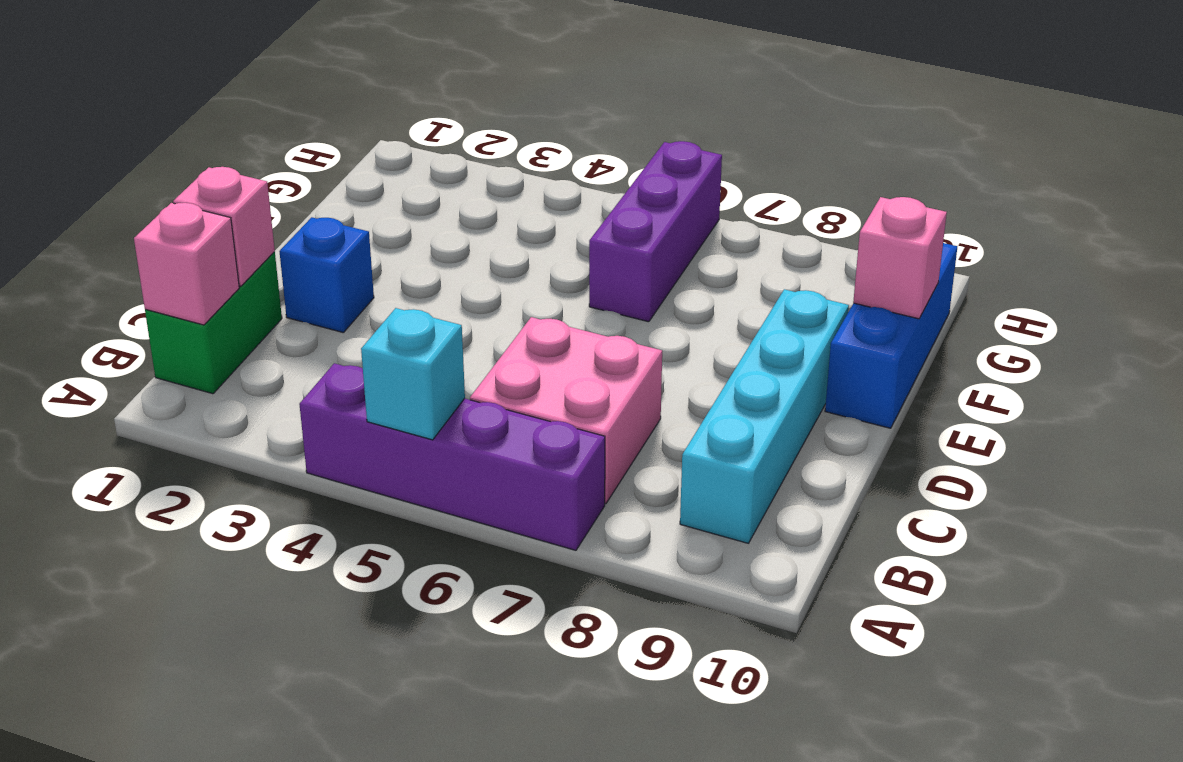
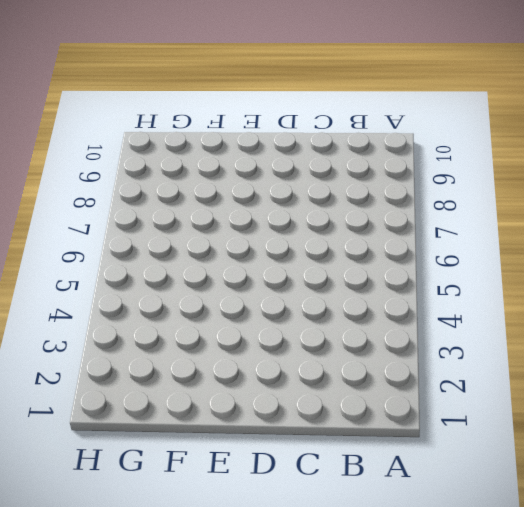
none -> purple brick A4:A7 level 1
none -> green brick B1:C1 level 1

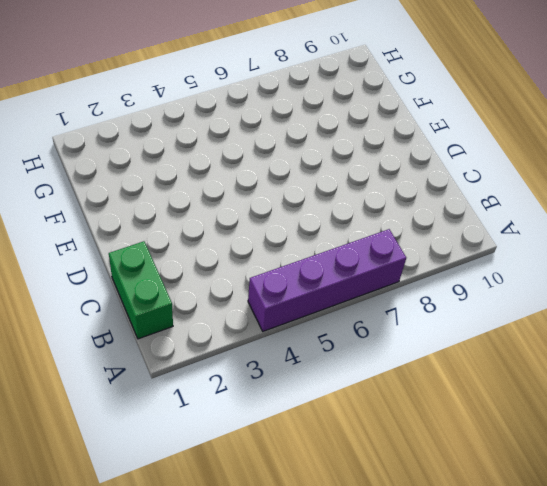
none -> pink brick B6:C7 level 1
none -> cyan brick B9:E9 level 1

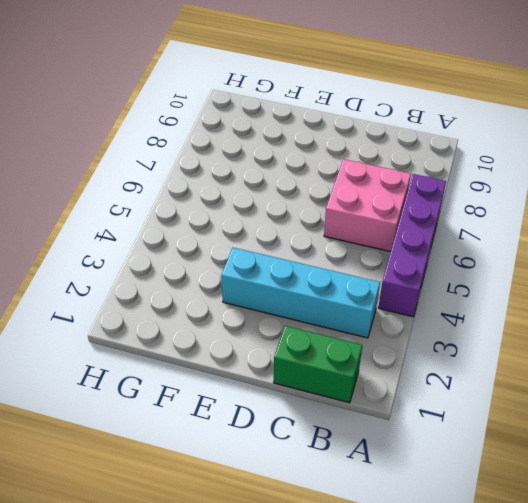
cyan brick B3:E3 level 1 -> cyan brick B9:E9 level 1
none -> blue brick D2 level 1
none -> blue brick E10:G10 level 1

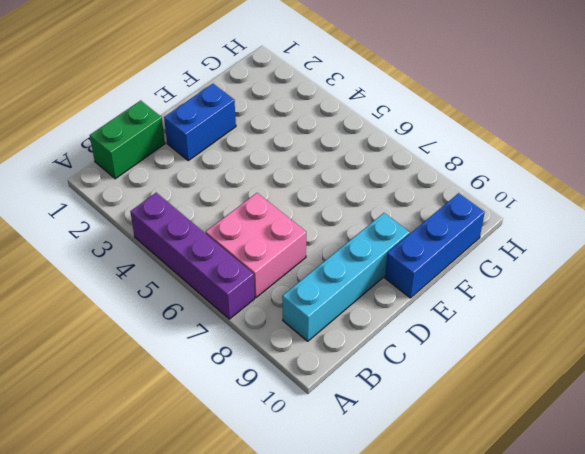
blue brick D2:E2 level 1 -> blue brick D2 level 1
none -> purple brick F6:H6 level 1
none -> cyan brick A5 level 2

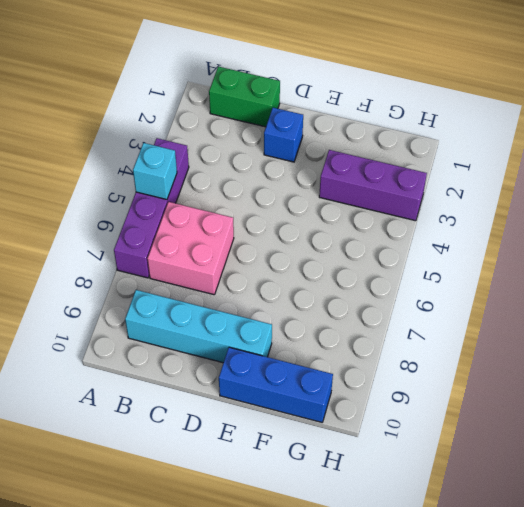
purple brick F3:H3 level 1 -> purple brick F6:H6 level 1
none -> pink brick B1 level 2
none -> pink brick C1 level 2

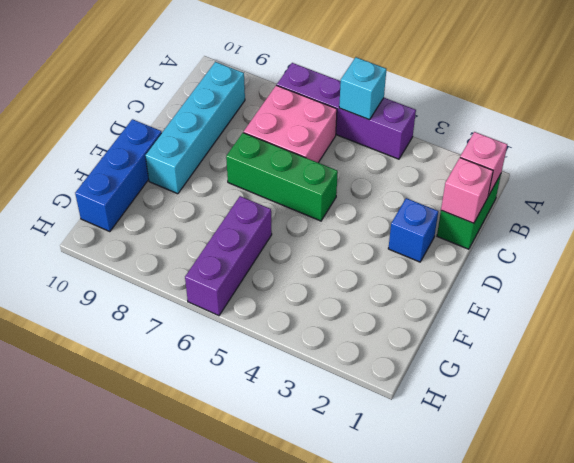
green brick D5:D7 level 1 -> none
none -> pink brick F10 level 2

